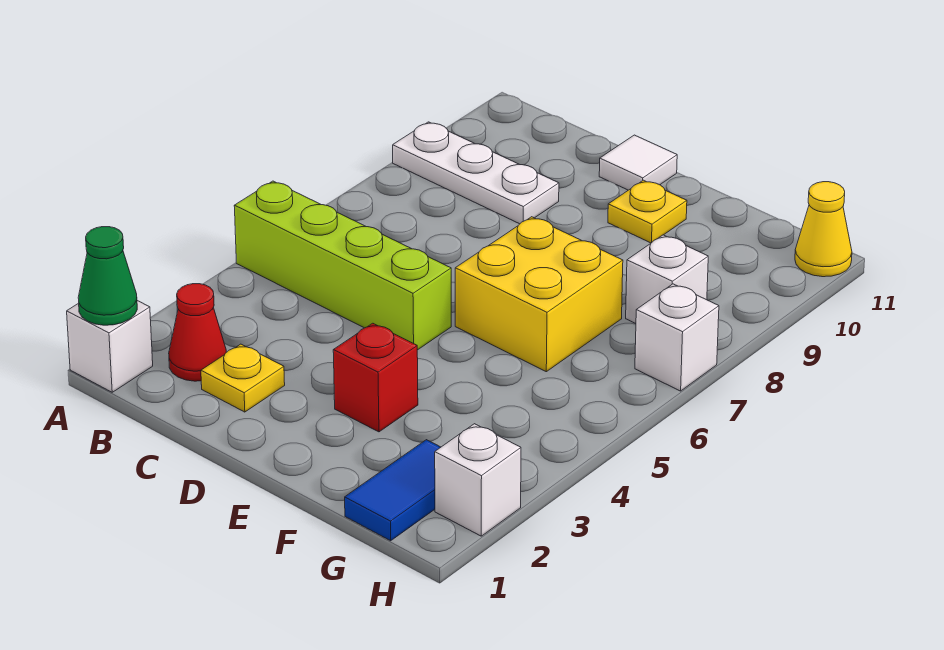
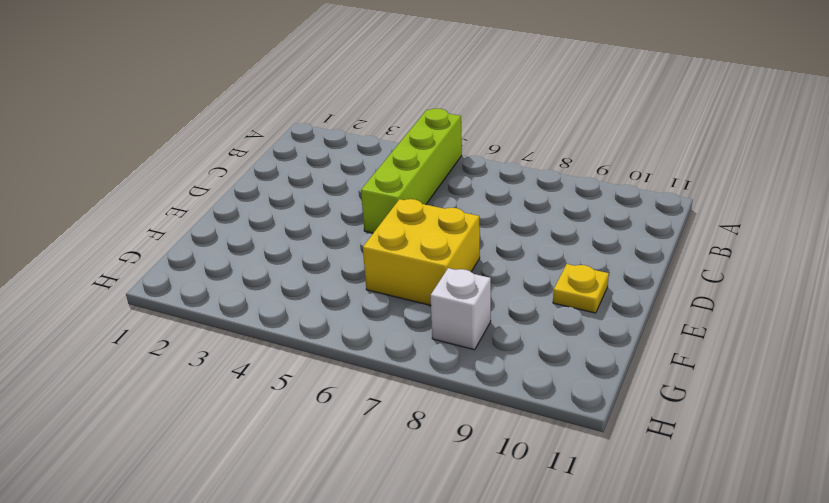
none -> white brick A1 level 1
none -> white plate A9:C9 level 1
none -> red cone B2 level 1

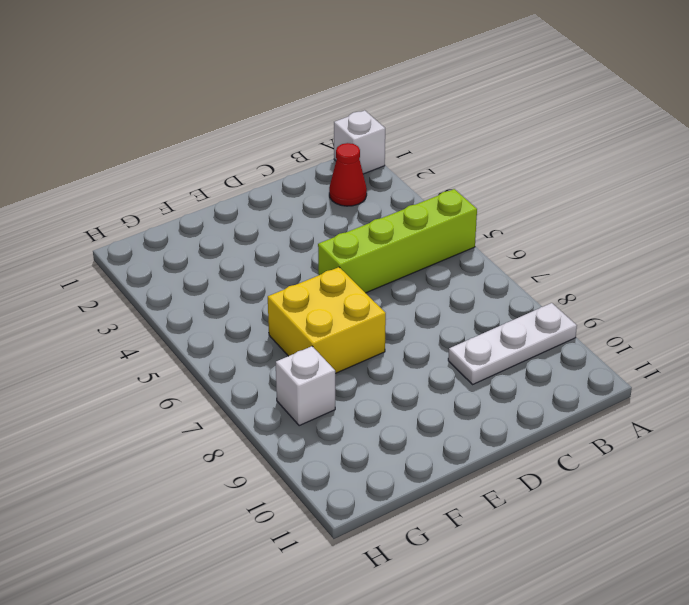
none -> yellow plate C2 level 1
none -> white tile D11 level 1
none -> red brick E3 level 1

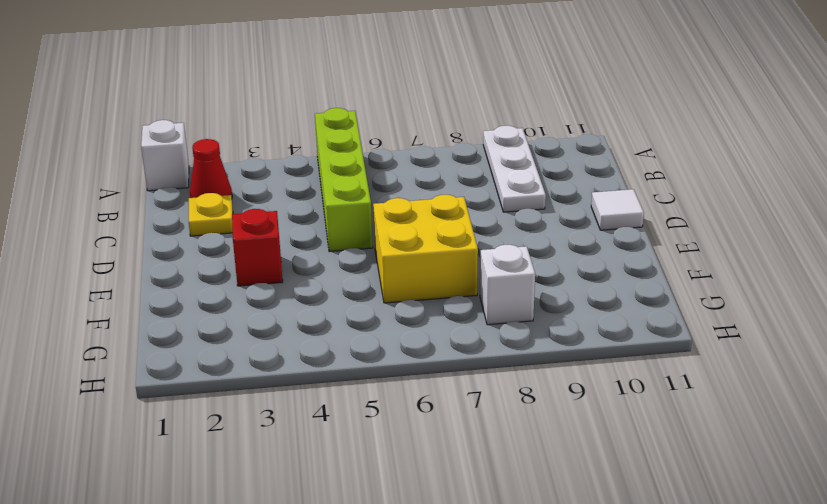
none -> yellow plate E10 level 1
none -> blue tile G1:G2 level 1
none -> white brick H2 level 1

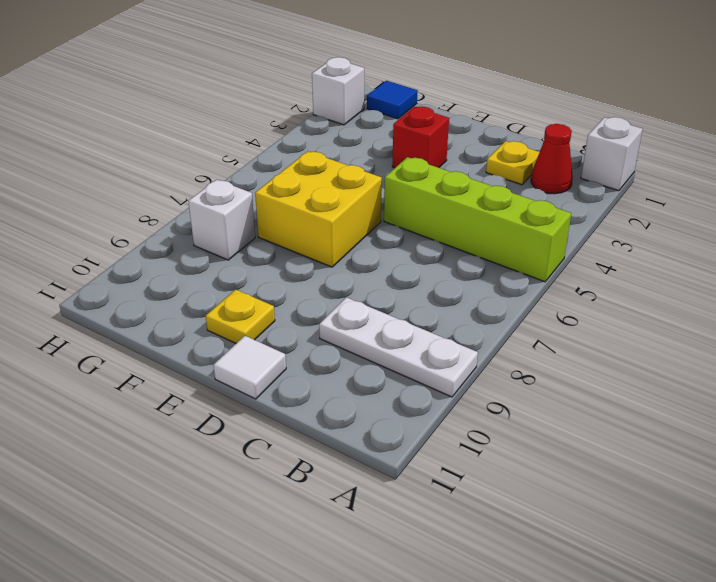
blue tile G1 level 1 -> blue tile G1:G2 level 1
none -> white brick H7 level 1
none -> yellow cone H11 level 1
none -> green cone A1 level 2

